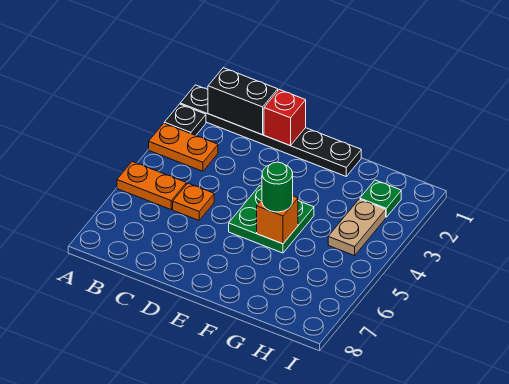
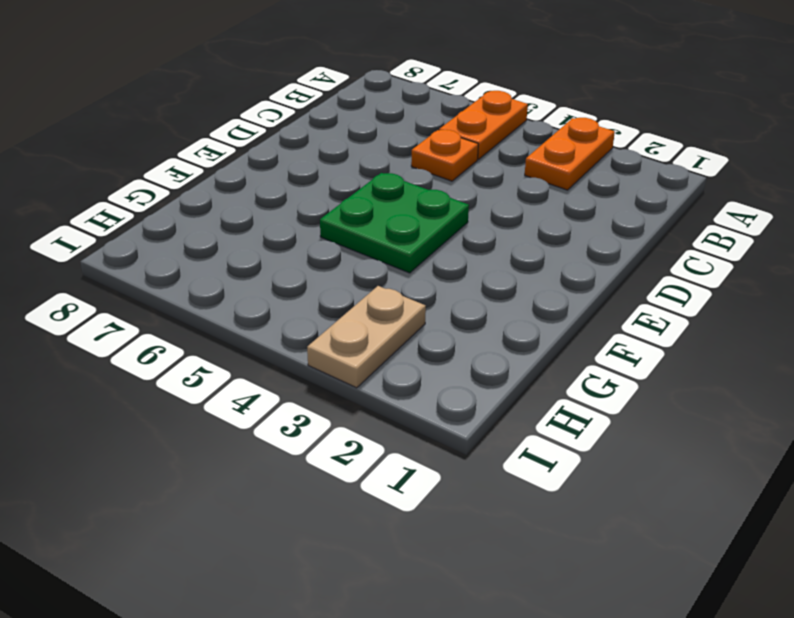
tan plate H3:I3 level 1 -> tan plate H3:H4 level 1
none -> black plate A1:F1 level 1
none -> black plate A2 level 1
none -> green plate H2 level 1

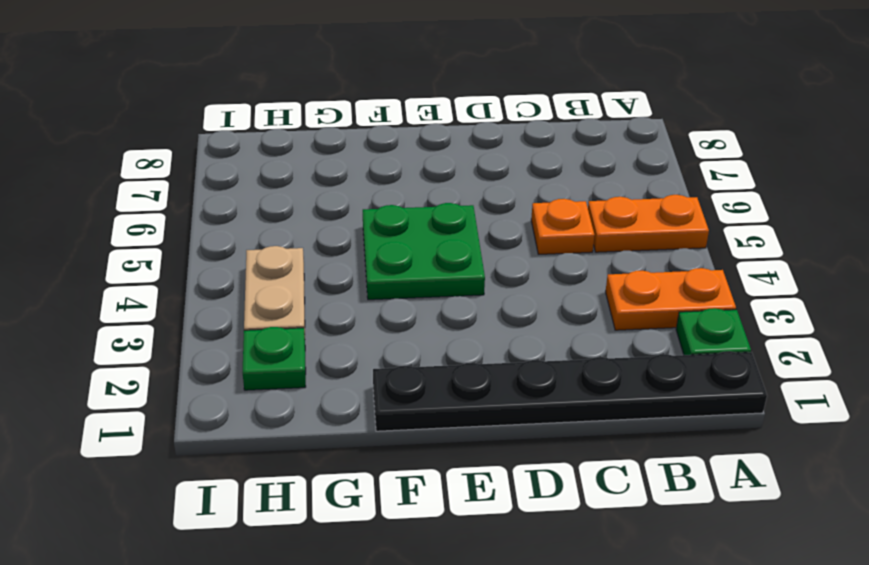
green plate A2 level 1 -> black plate A2 level 1
none -> black brick B1:C1 level 2
none -> red brick D1 level 2
none -> orange brick F5 level 2

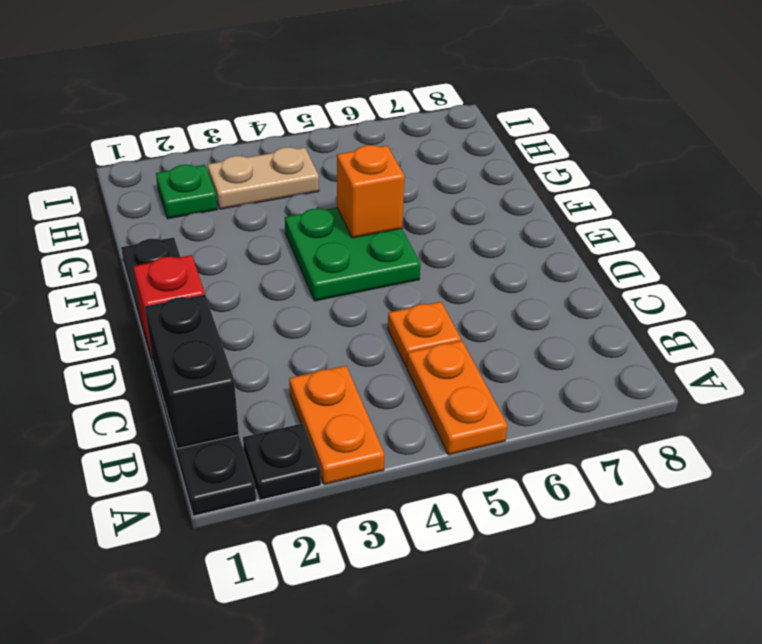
none -> green round brick F5 level 3

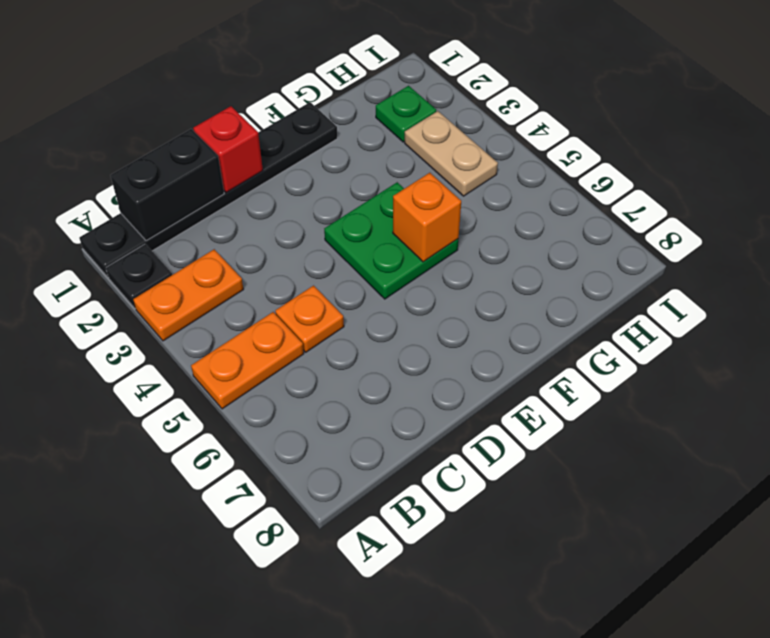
none -> green round brick F5 level 3

